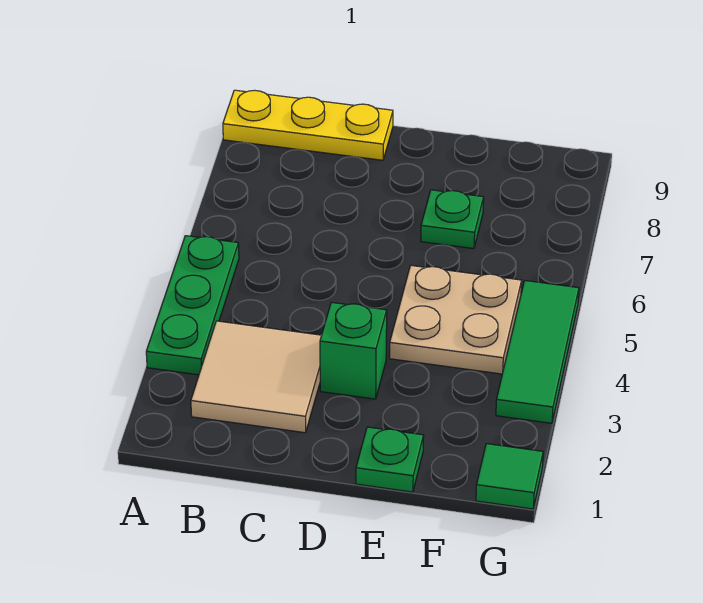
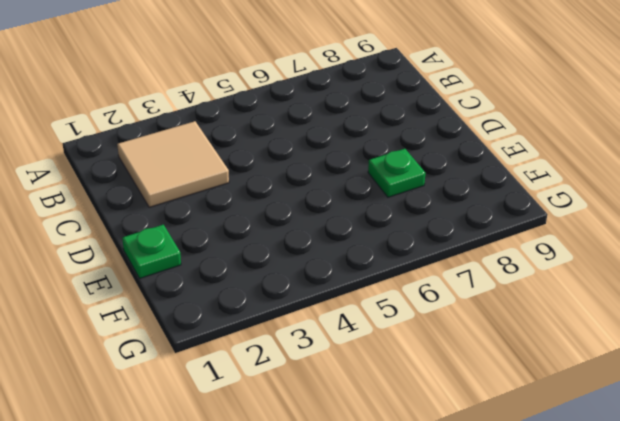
none -> green plate A3:A5 level 1
none -> yellow plate A9:C9 level 1

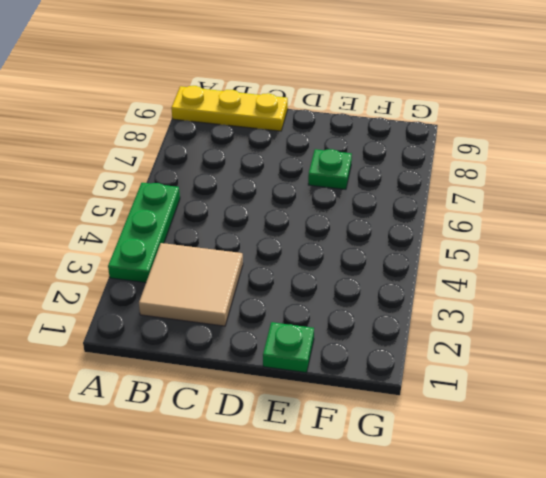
none -> green brick D3 level 1
none -> tan plate E4:F5 level 1

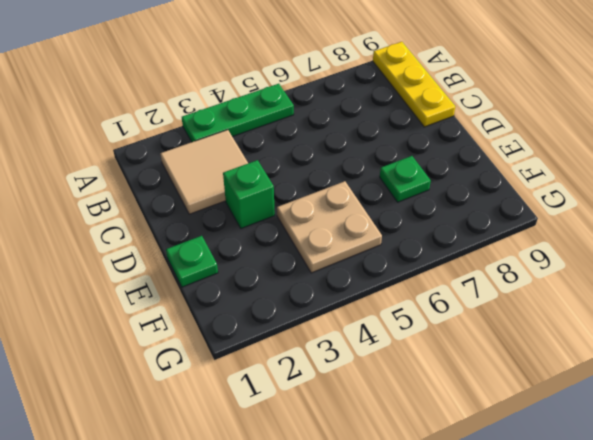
none -> green tile G1 level 1
none -> green tile G3:G5 level 1

